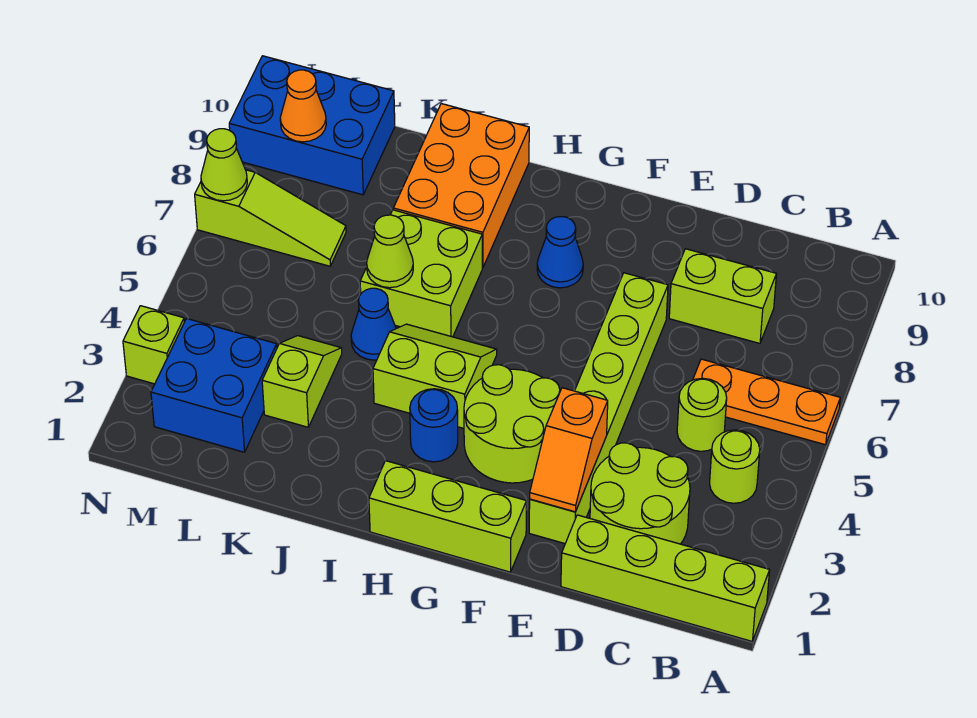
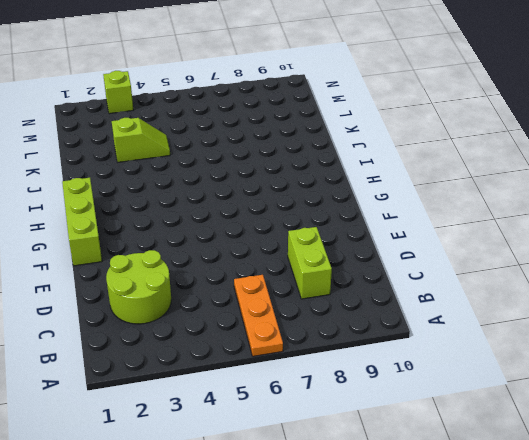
none -> lime brick A1:D1 level 1
none -> lime round brick B4 level 1
none -> lime round brick C5 level 1

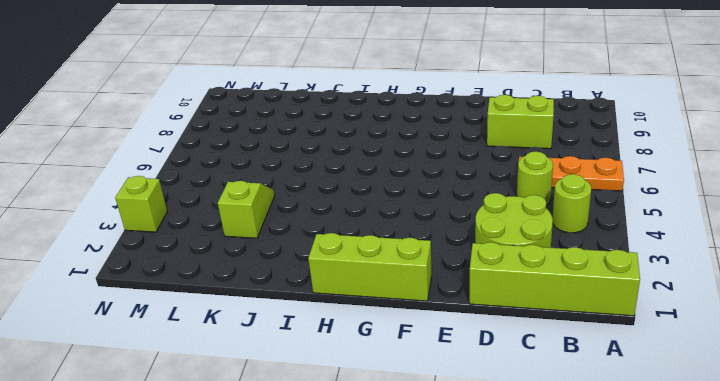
none -> lime brick E2:E7 level 1
none -> lime round brick F3:G4 level 1
none -> blue cone G8 level 1

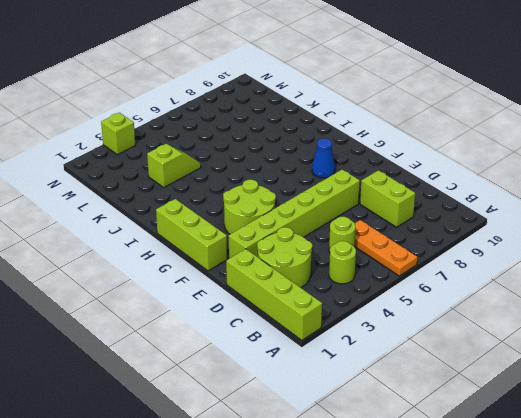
none -> blue round brick H3 level 1
none -> lime slope H4:I5 level 1 top 4
none -> lime brick I6:J7 level 1

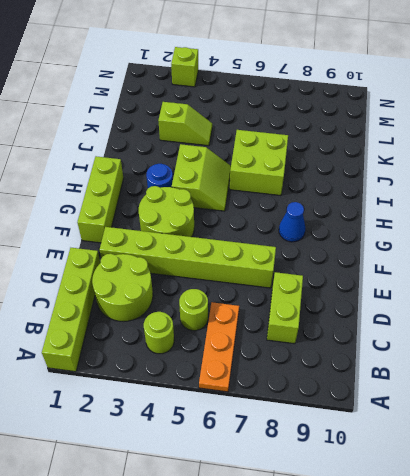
none -> orange brick I8:J10 level 1
none -> blue cone J5 level 1
none -> blue brick L2:M3 level 1

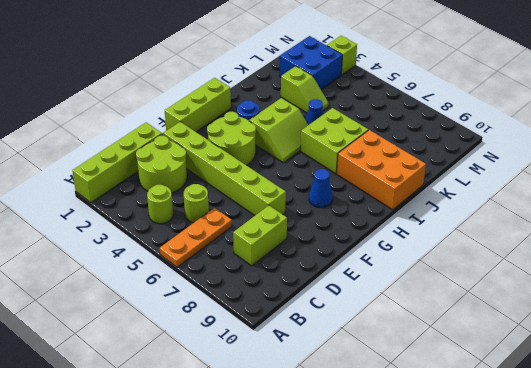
none -> lime slope L7:N7 level 1 top N
none -> blue brick L9:N10 level 1
none -> orange slope E2:E3 level 2 top 3

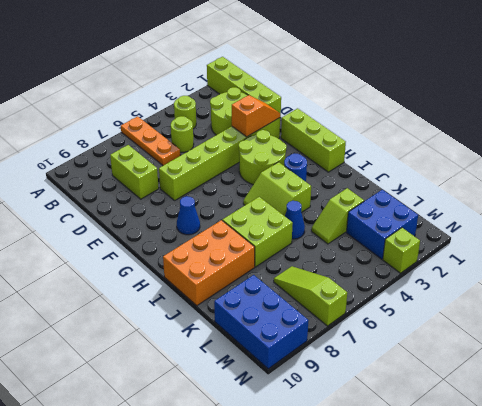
none -> lime cone J6 level 2
none -> orange cone M9 level 2
none -> lime cone N7 level 2

